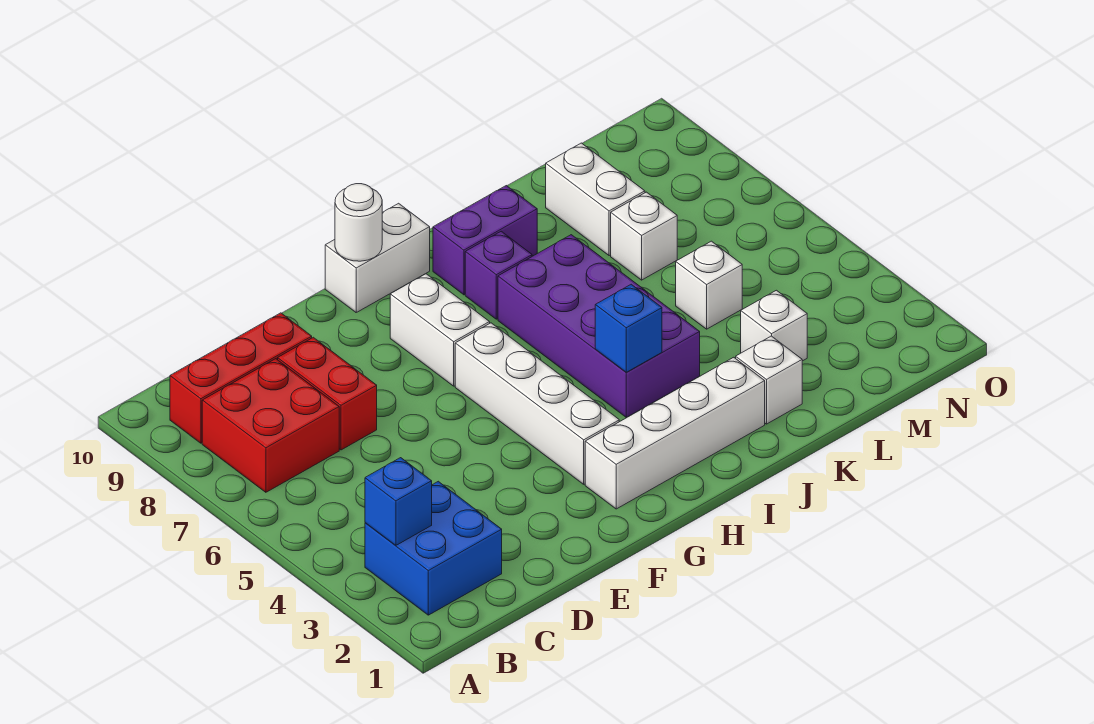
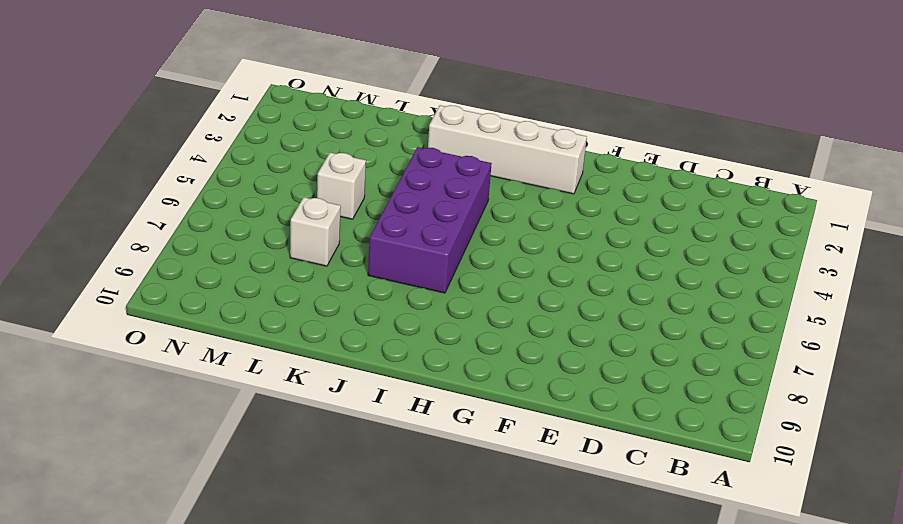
none -> blue brick B2:C3 level 1
none -> red brick B7:C8 level 1
none -> red brick B9:D9 level 1

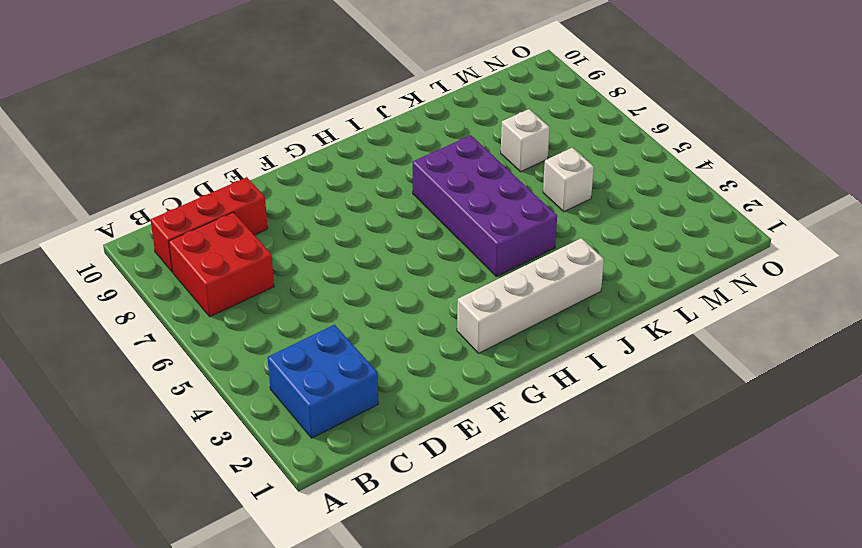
none -> red brick D7:D8 level 1
none -> white brick G3:G6 level 1
none -> white brick G7:G8 level 1

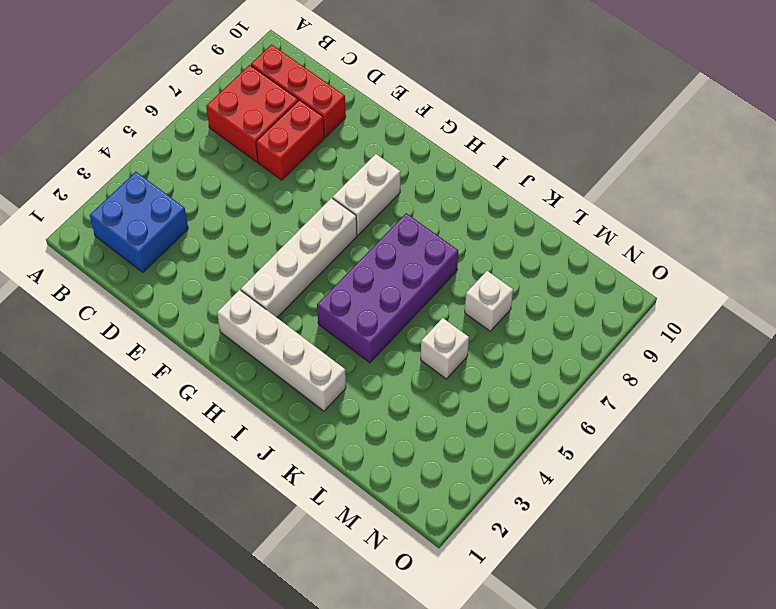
none -> white brick G10:H10 level 1
none -> purple brick I8 level 1
none -> purple brick I9:J9 level 1

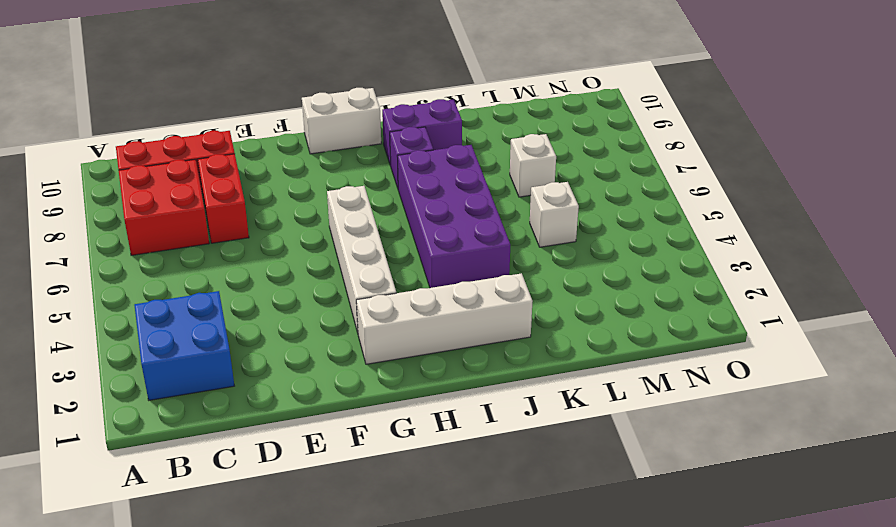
none -> white brick G7:G8 level 1
none -> white brick K2 level 1
none -> white brick L3 level 1

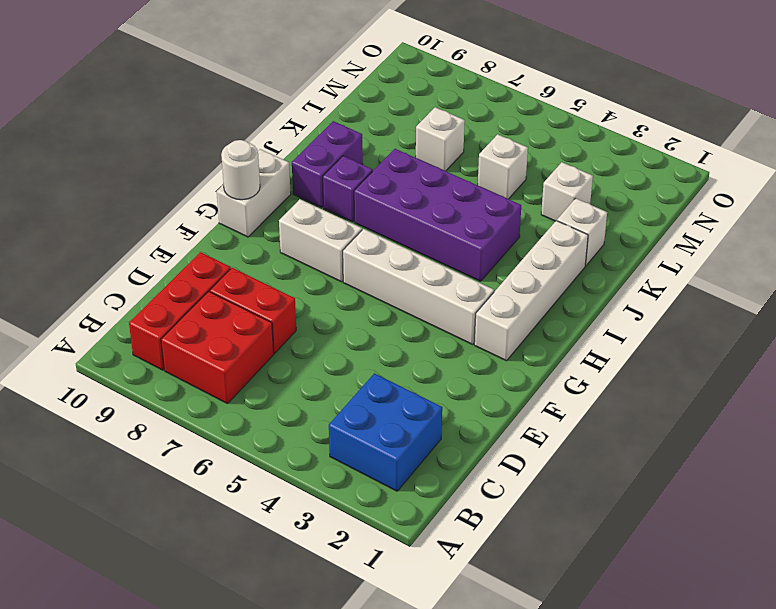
none -> white brick L8:L9 level 1
none -> blue brick B3 level 2
none -> blue brick I4 level 2

